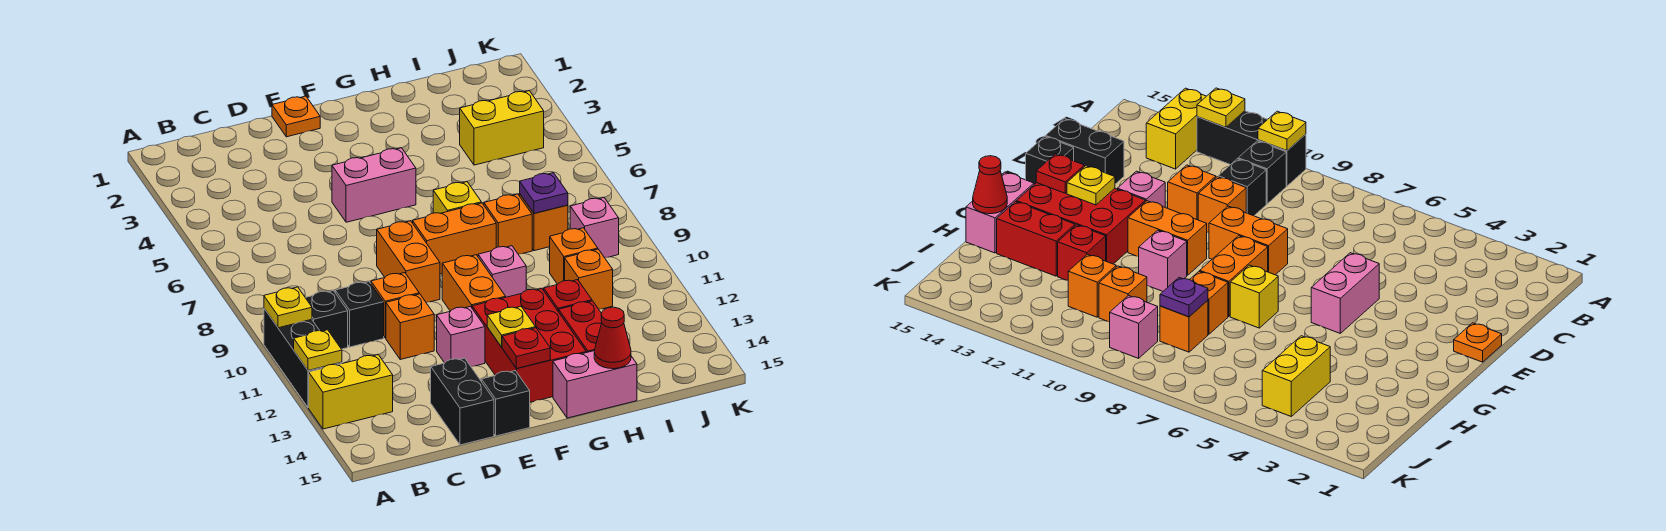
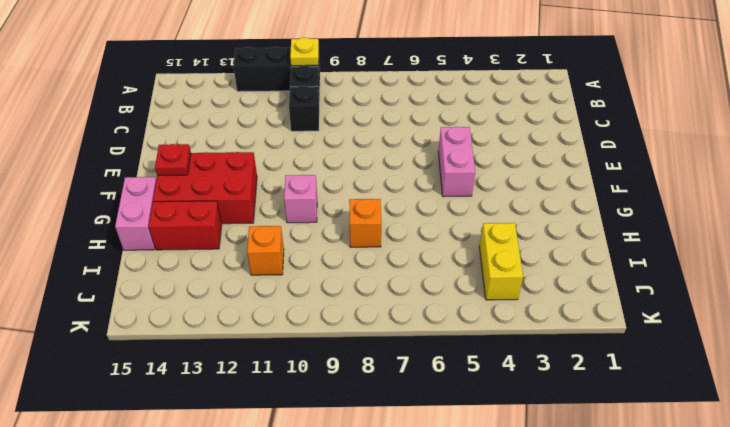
none -> yellow brick A13:B13 level 1
none -> orange brick D10 level 1
none -> orange brick D11 level 1
none -> black brick D14:D15 level 1

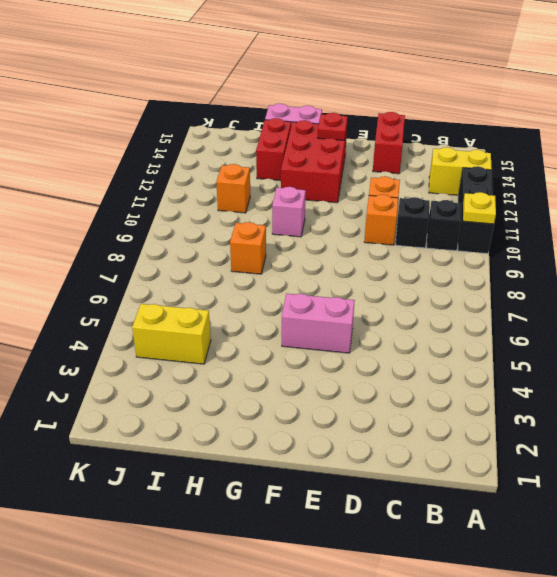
red brick D14:D15 level 1 -> black brick D14:D15 level 1
none -> orange plate E1 level 1
none -> orange brick E8:E9 level 1
none -> pink brick E12 level 1
none -> black brick E15 level 1

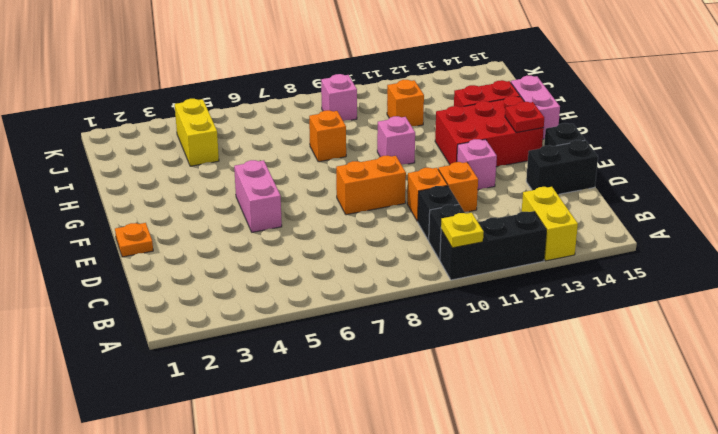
none -> orange brick F8:G8 level 1
none -> orange brick F10:F11 level 1
none -> yellow brick G7 level 1
none -> red brick H12 level 1

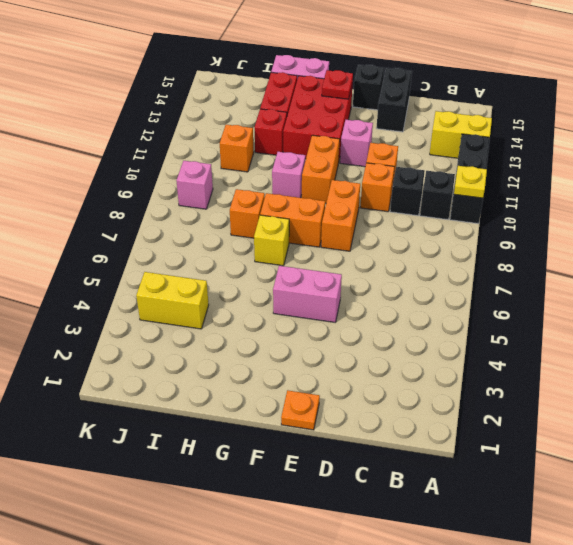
none -> orange brick I8 level 1
none -> orange brick I10 level 1
none -> yellow plate A12 level 2
none -> yellow plate F13 level 2

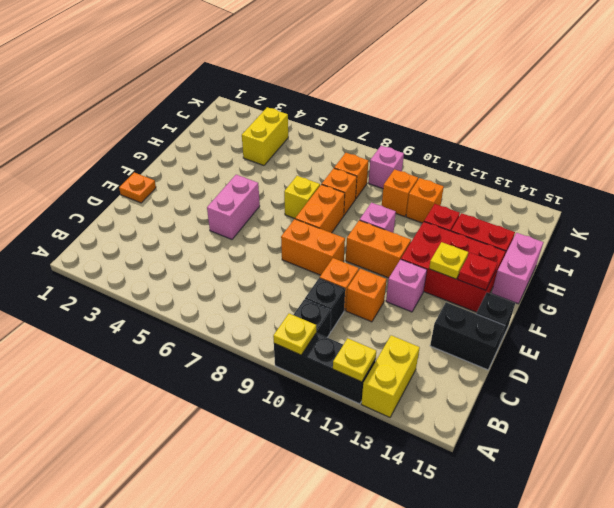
none -> red cone H15 level 2
none -> purple plate I8 level 2

